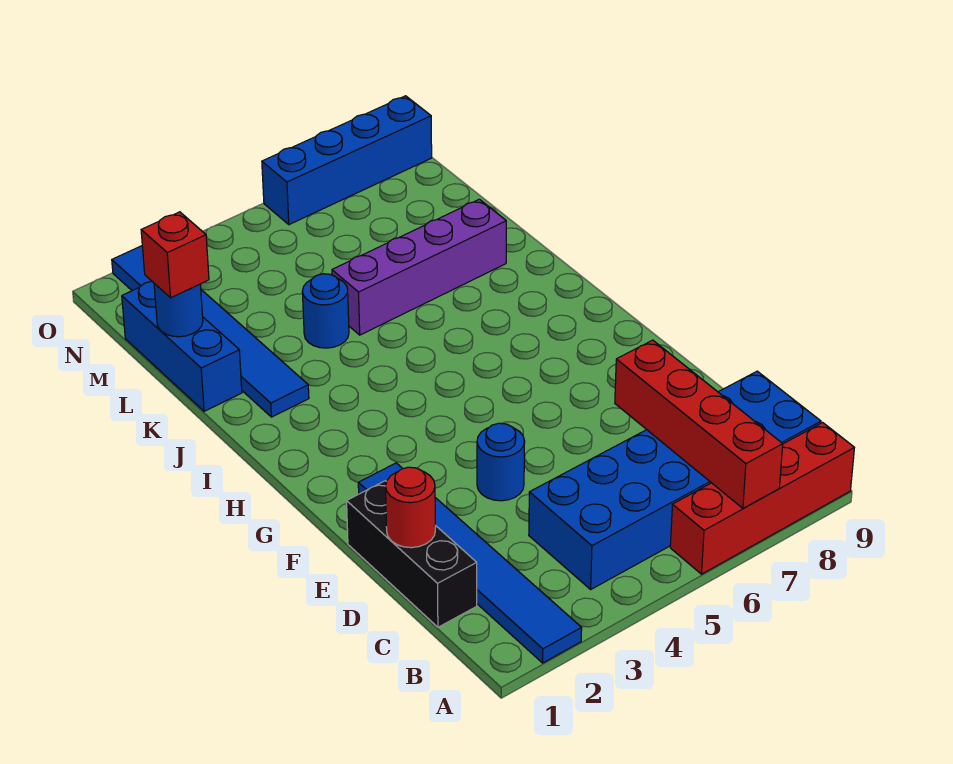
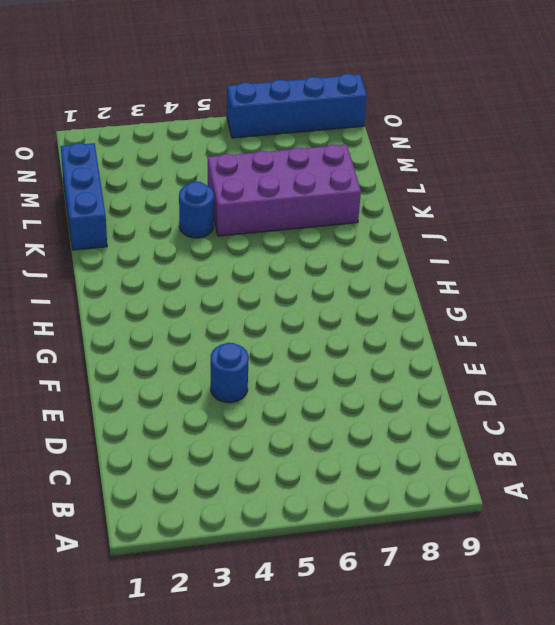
purple brick K5:L8 level 1 -> purple brick K5:K8 level 1
none -> blue tile A2:F2 level 1
none -> red brick A6:A9 level 1
none -> blue brick B4:C9 level 1

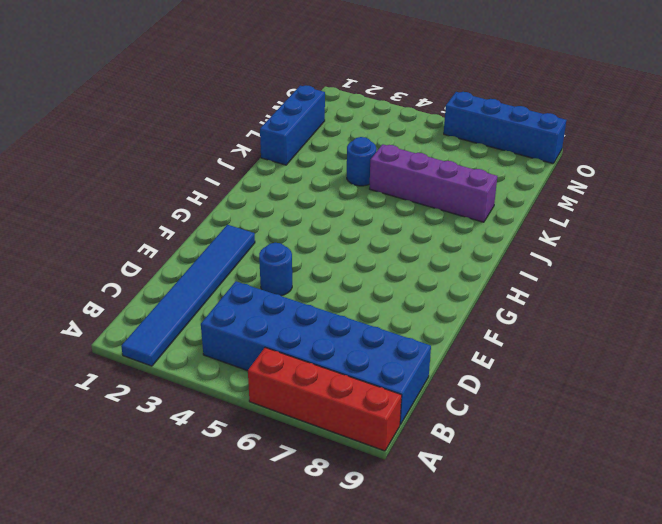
none -> black brick C1:E1 level 1
none -> blue tile J2:O2 level 1
none -> red brick A7:D7 level 2

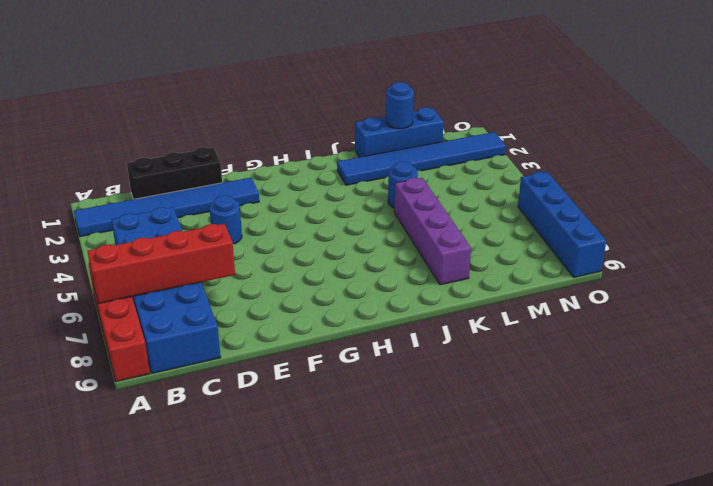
none -> red round brick D1 level 2
none -> red brick L1 level 3

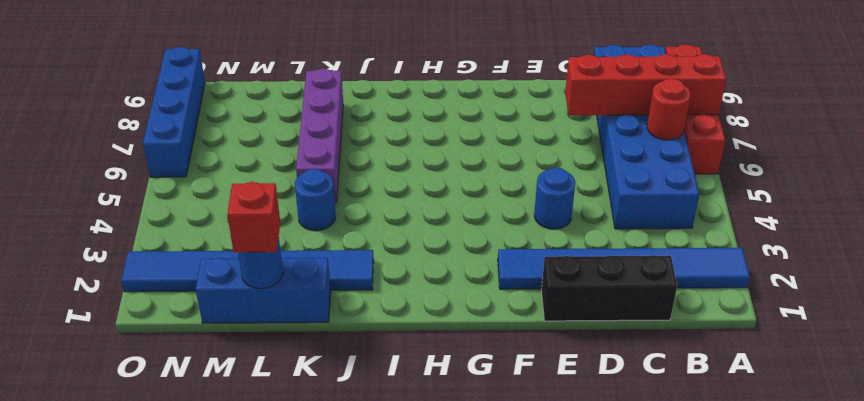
red round brick B6 level 2 -> red round brick D1 level 2

